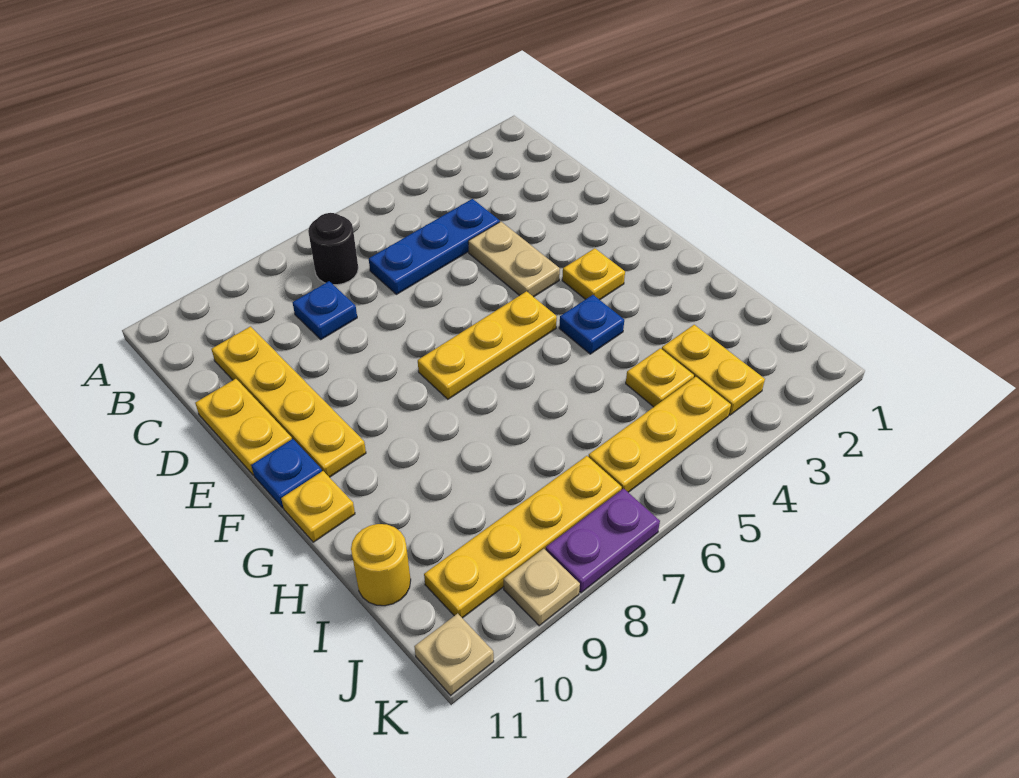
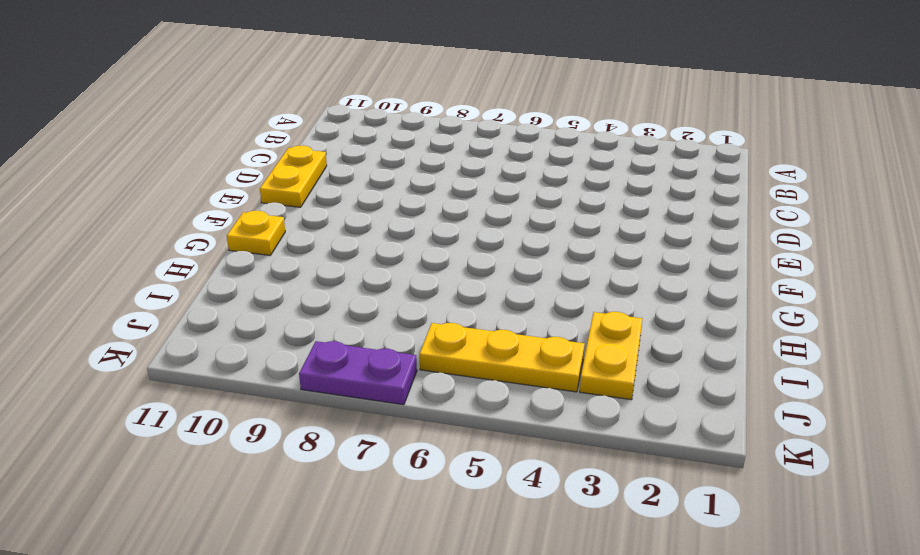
none -> black round brick B7 level 1
none -> blue plate C4:C6 level 1
none -> blue plate C8 level 1

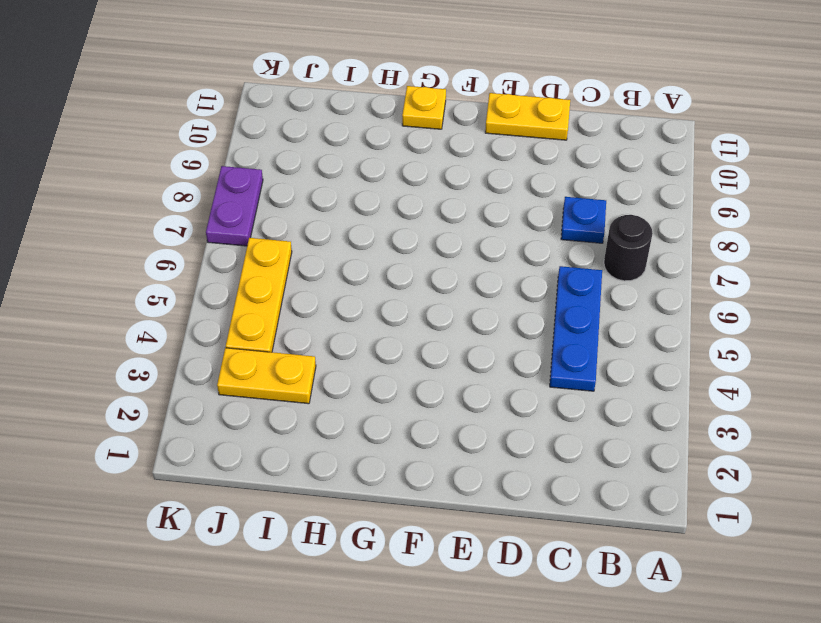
none -> yellow plate C10:F10 level 1
none -> tan plate D4:E4 level 1
none -> yellow plate F3 level 1

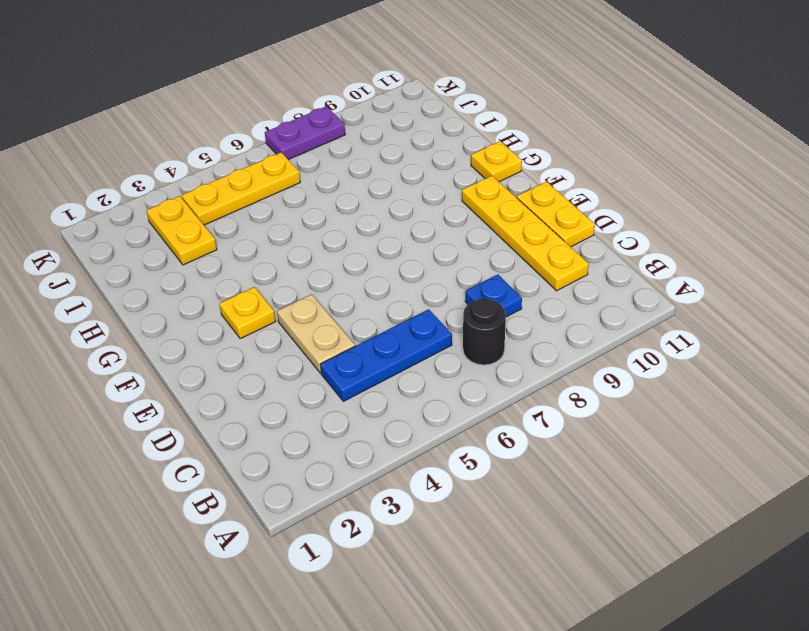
none -> yellow plate F5:F7 level 1
none -> blue plate F11 level 1
none -> blue plate G4 level 1

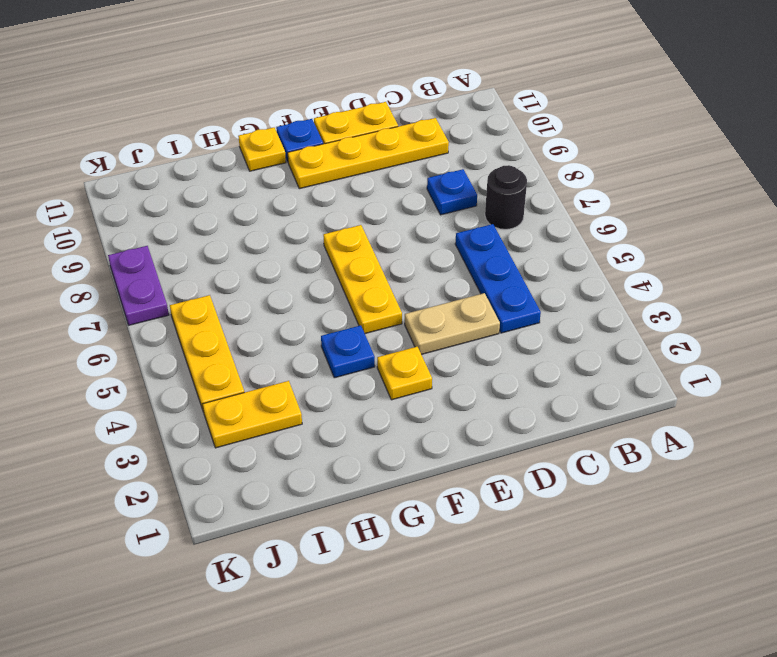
none -> yellow plate I4 level 1
none -> yellow round brick I11 level 1
none -> yellow plate J7:J10 level 1

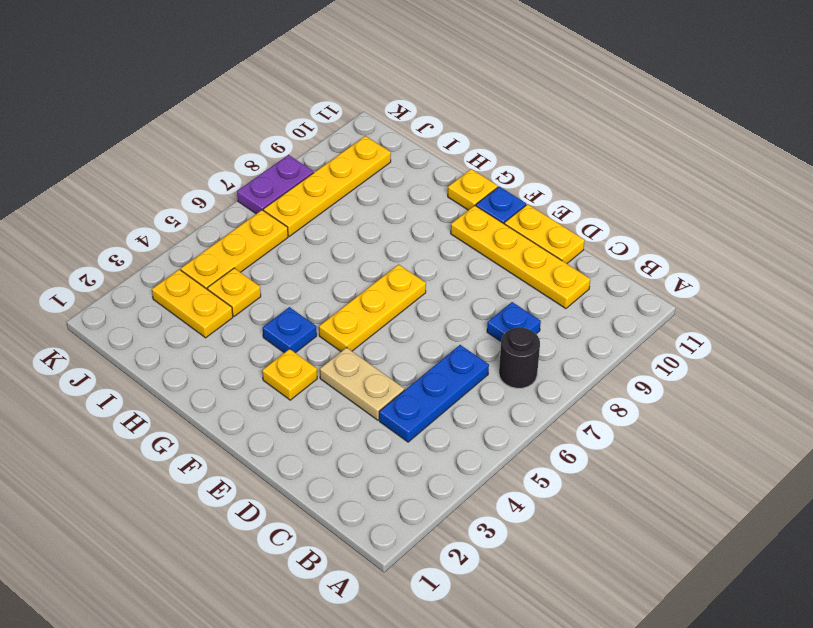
none -> yellow round brick I11 level 1
none -> tan plate K9 level 1
none -> tan plate K11 level 1

